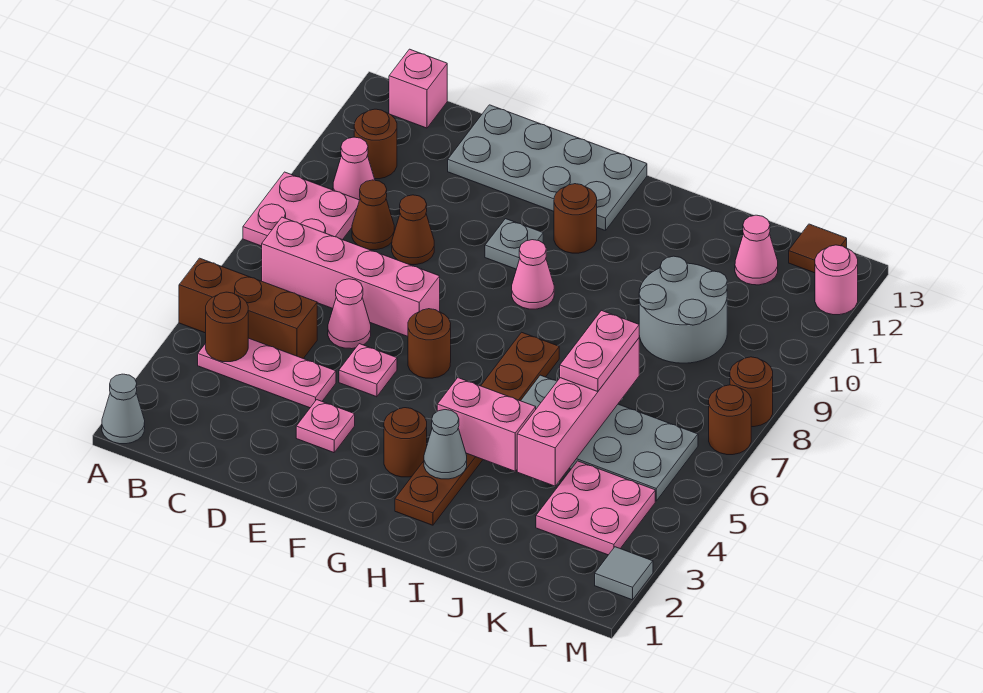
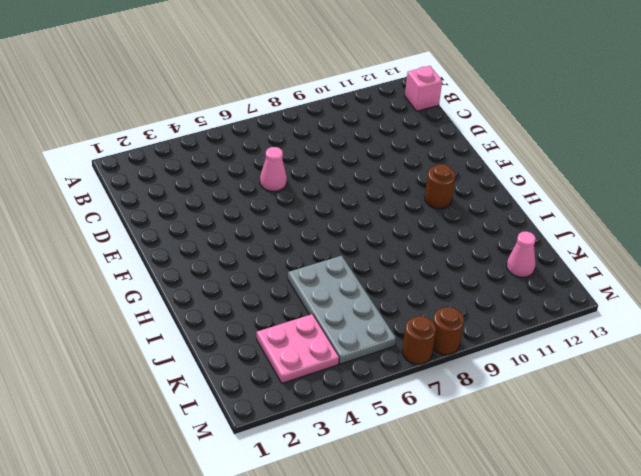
none -> grey cone A1 level 1
none -> brown brick A5:C5 level 1
none -> pink plate A8:B9 level 1
none -> pink plate B4:D4 level 1

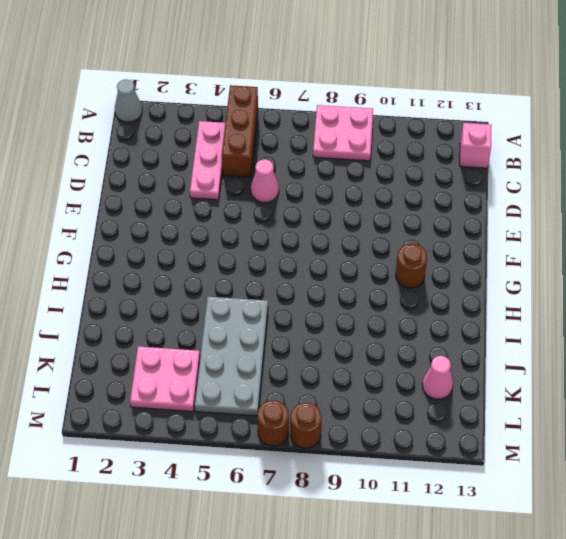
none -> pink brick B7:E7 level 1
none -> pink cone B10 level 1
none -> brown round brick B11 level 1
none -> brown cone C9 level 1

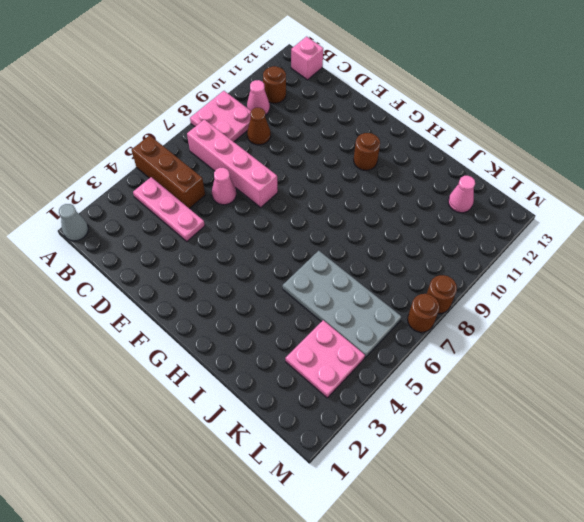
none -> brown cone D9 level 1
none -> grey plate D12:G13 level 1
none -> pink plate E3 level 1
none -> pink plate E5 level 1

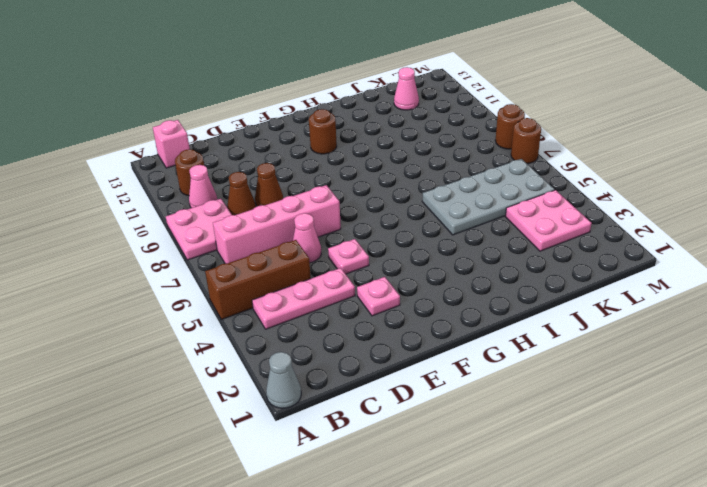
none -> grey plate D12:G13 level 1
none -> brown round brick F6 level 1
none -> grey plate F10 level 1
none -> brown round brick G3 level 1

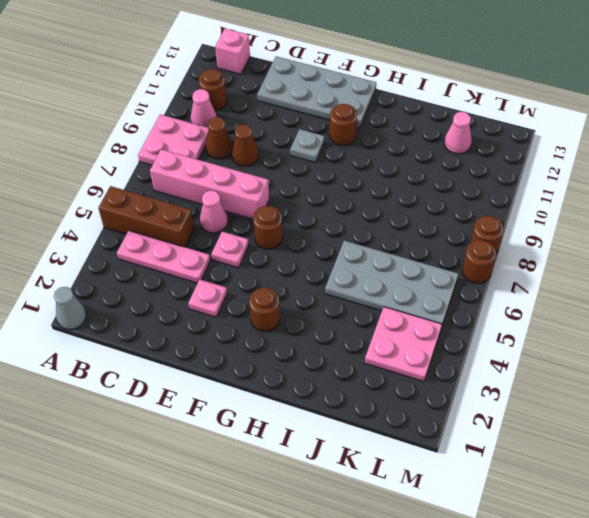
none -> pink cone G9 level 1
none -> brown plate H2:H7 level 1
none -> grey round brick J9:K10 level 1
none -> brown tile L13 level 1

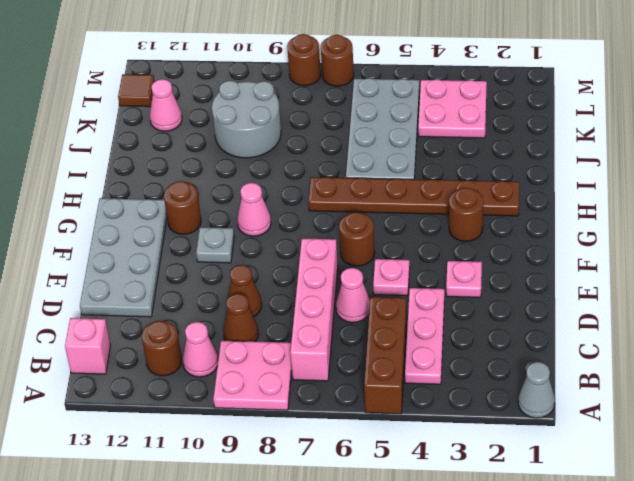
none -> grey tile M2 level 1
none -> pink round brick M12 level 1
none -> brown round brick B4 level 2
none -> grey cone H3 level 2

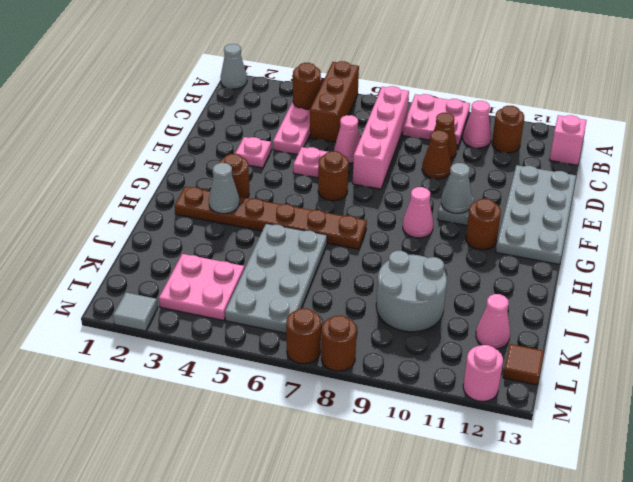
grey cone F10 level 2 -> none
none -> pink brick H4:I4 level 2
none -> pink brick J4:J7 level 2
none -> pink plate J6:J7 level 3

